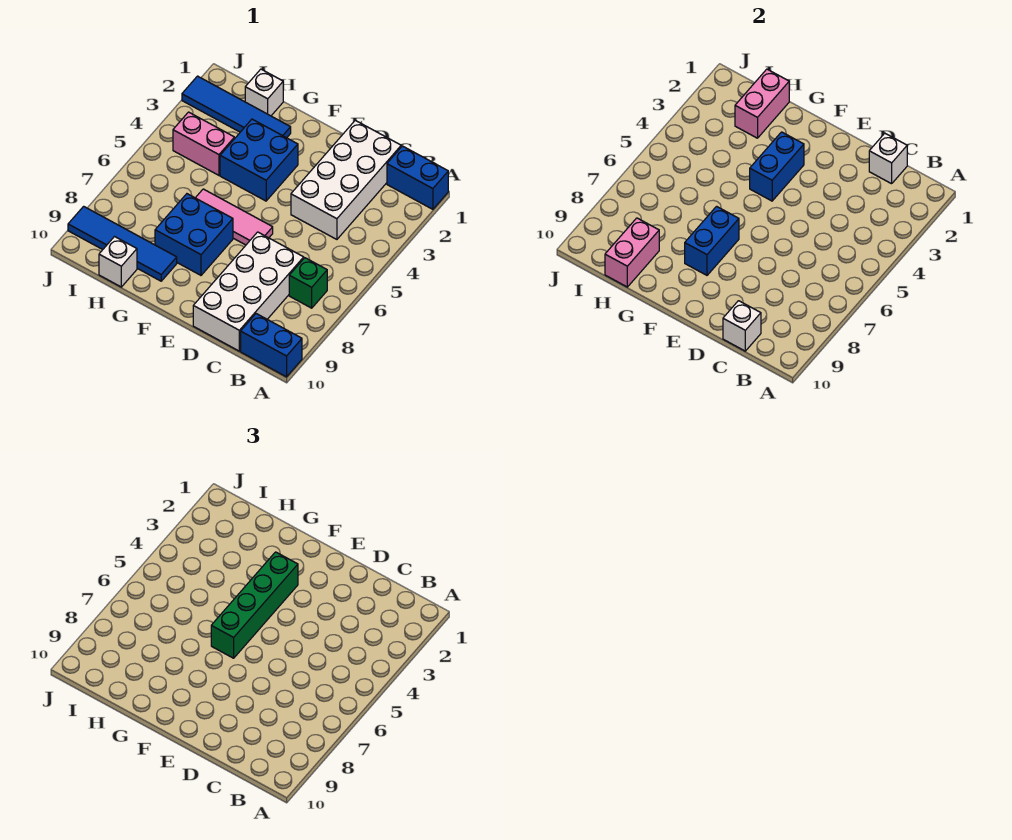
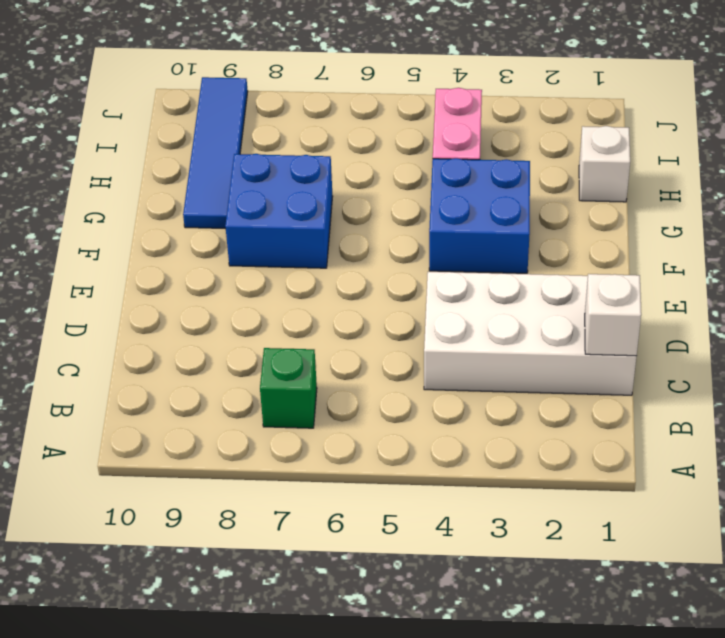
none -> blue brick A1:B1 level 1
none -> blue brick A10:B10 level 1
none -> white brick C7:D10 level 1

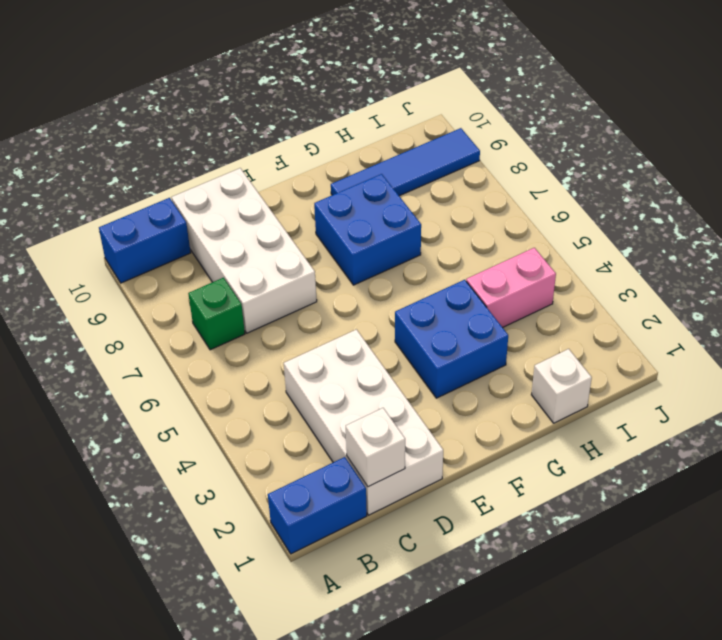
none -> pink tile E6:G6 level 1
none -> blue tile G2:J2 level 1
none -> white brick H10 level 1

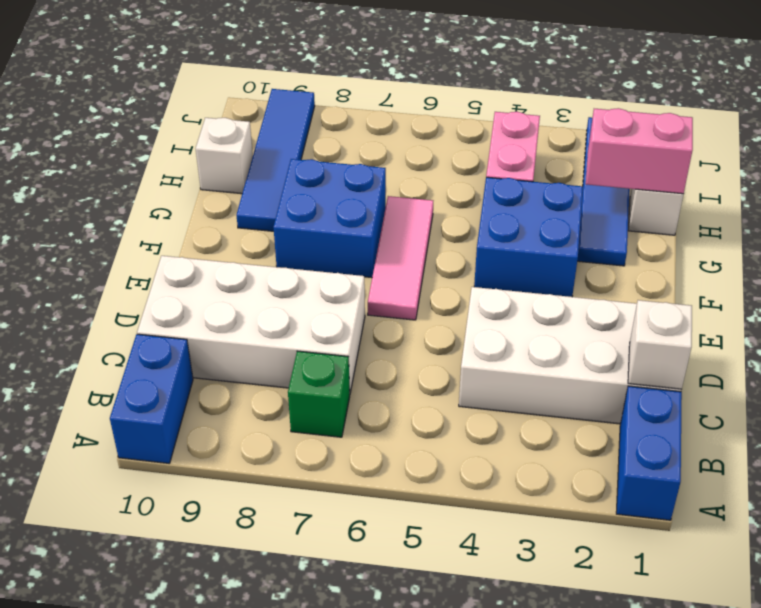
none -> white brick C10 level 2
none -> blue brick F3:F4 level 2
none -> blue brick F7:F8 level 2

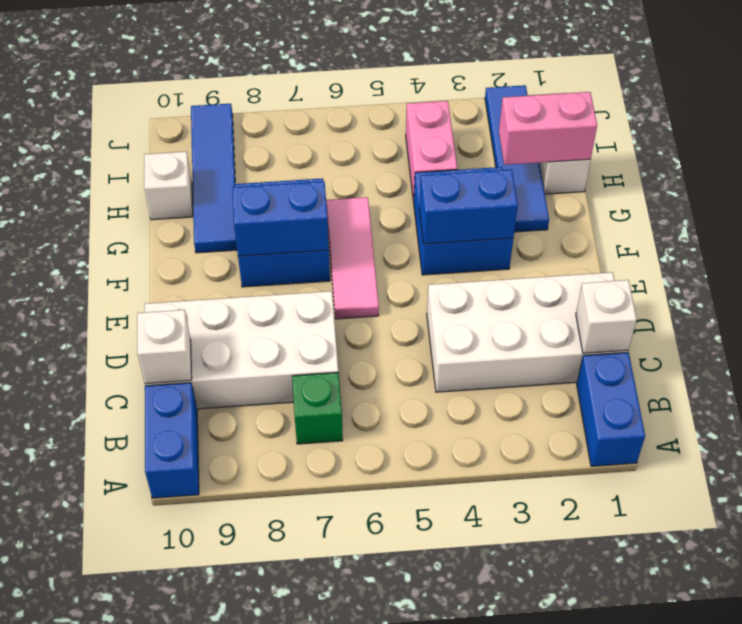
none -> pink brick H9:H10 level 2
none -> green brick F3:F6 level 3

